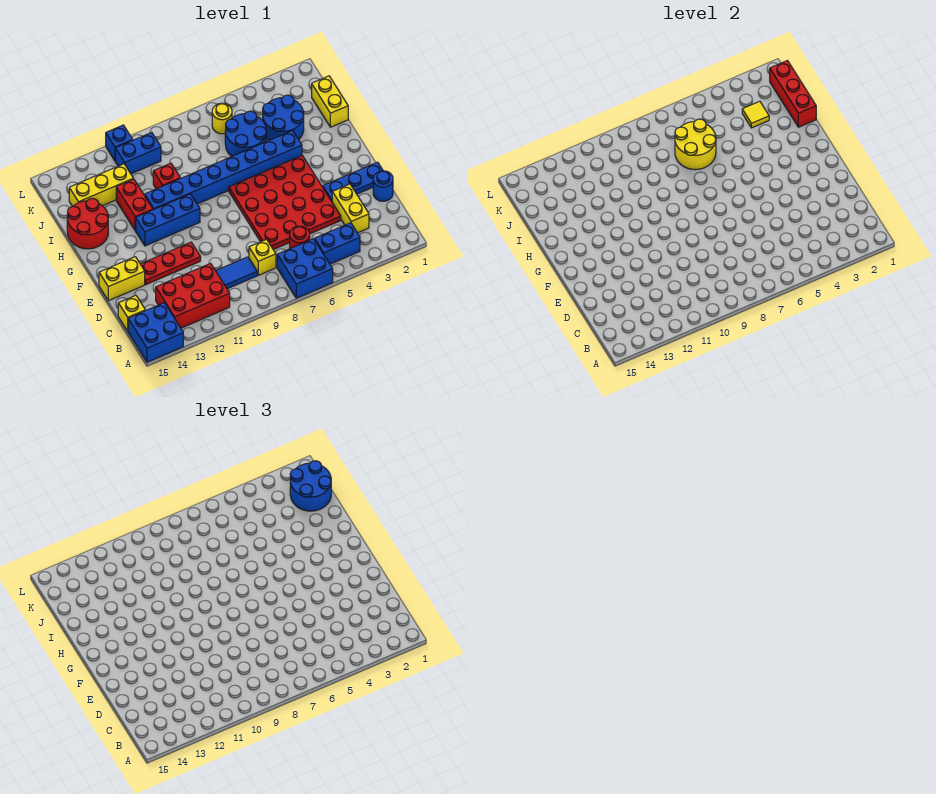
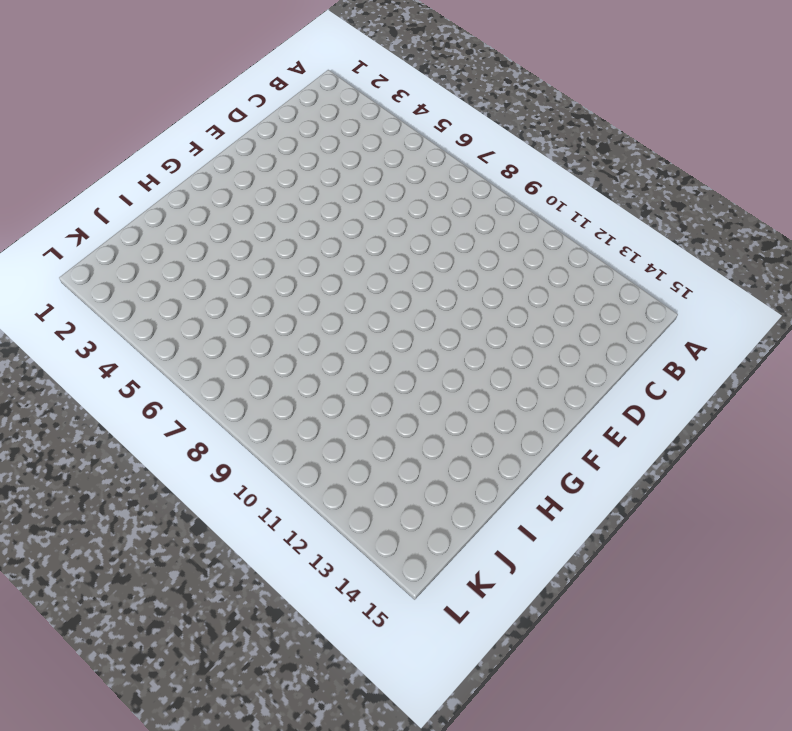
none -> blue brick A6:B7 level 1
none -> blue brick A14:B15 level 1
none -> blue brick B4:B5 level 1
none -> red brick B11:C13 level 1

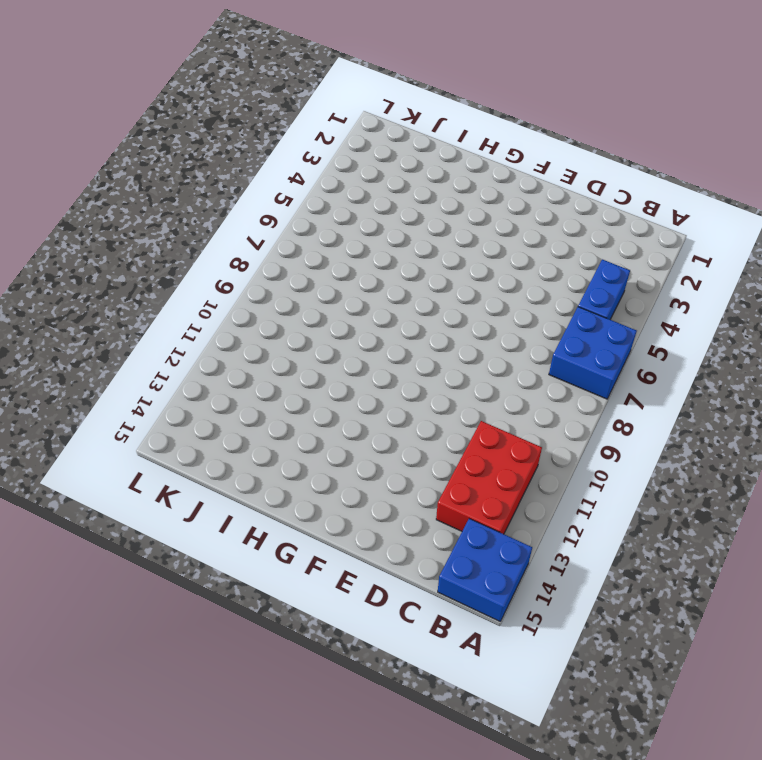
none -> yellow brick C3:D3 level 1
none -> red round brick C6 level 1
none -> yellow brick C8 level 1
none -> blue tile C9:C10 level 1

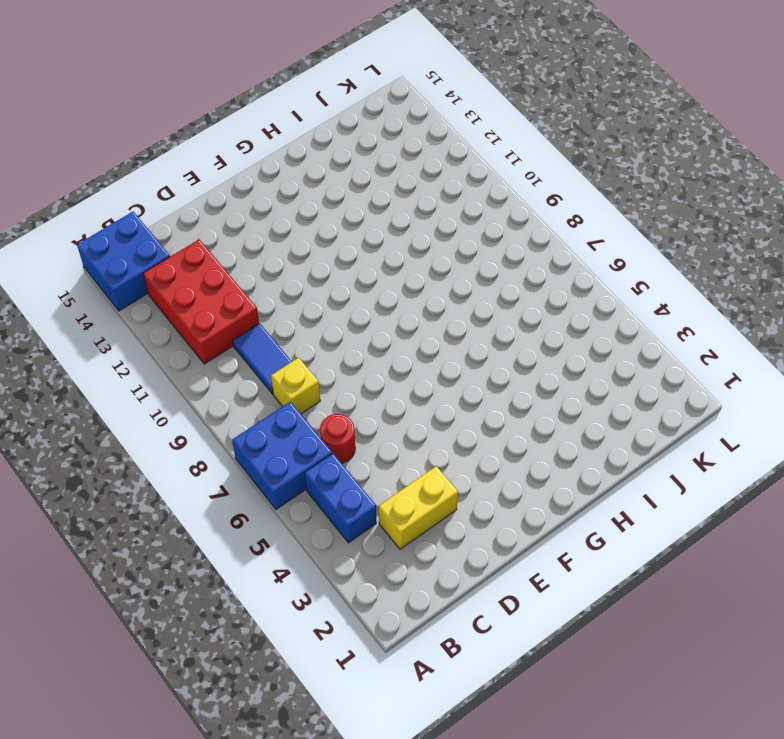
none -> yellow brick C15 level 1
none -> blue round brick D1 level 1
none -> red plate D4:G7 level 1
none -> blue plate E1:E3 level 1

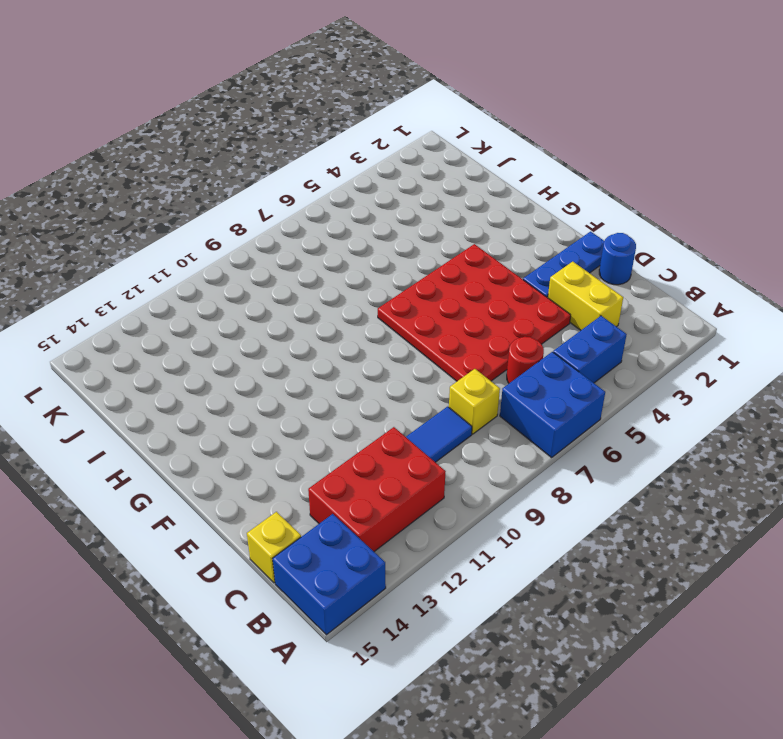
none -> red plate E11:E13 level 1
none -> yellow brick E14:E15 level 1
none -> blue brick G10:G12 level 1
none -> blue brick H4:H11 level 1

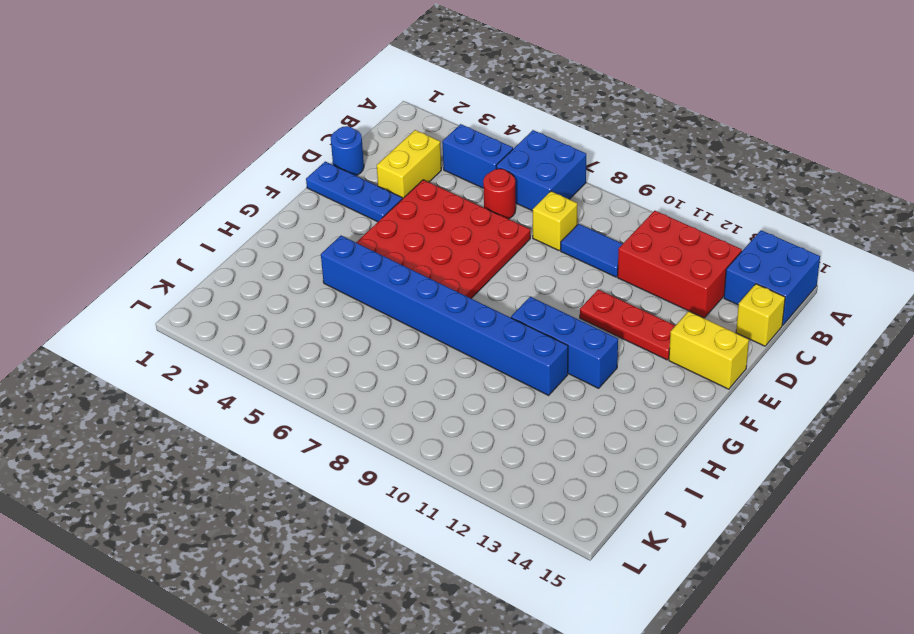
none -> red brick H12:I12 level 1
none -> red round brick H14:I15 level 1
none -> yellow brick I1:J1 level 1
none -> blue round brick I3:J4 level 1

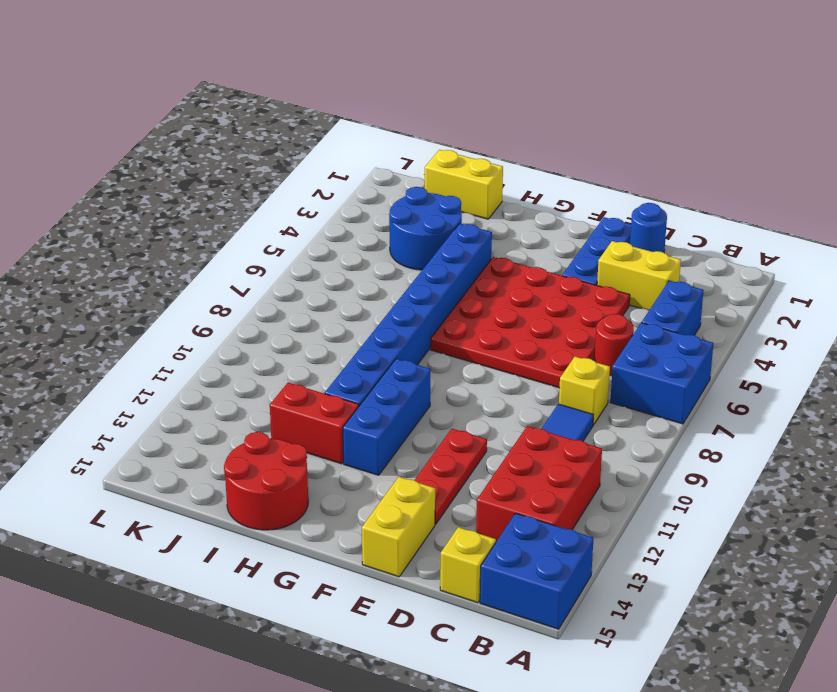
none -> blue round brick I5:J6 level 1
none -> red brick I10 level 1
none -> yellow brick J12:J14 level 1
none -> yellow round brick K6 level 1

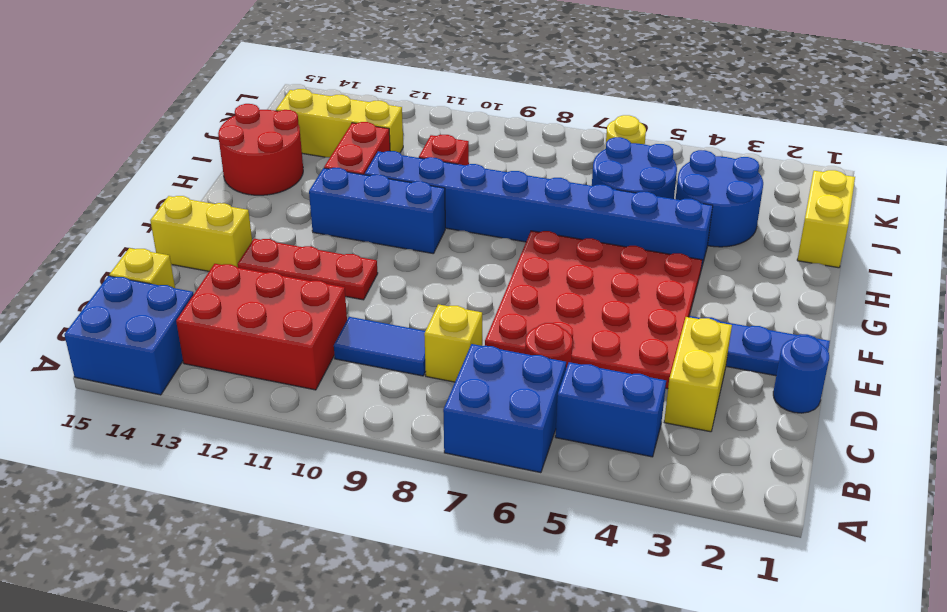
none -> blue brick K10:K11 level 1
none -> blue brick L11 level 1
none -> red brick I1:K1 level 2
none -> yellow round brick I6:J7 level 2

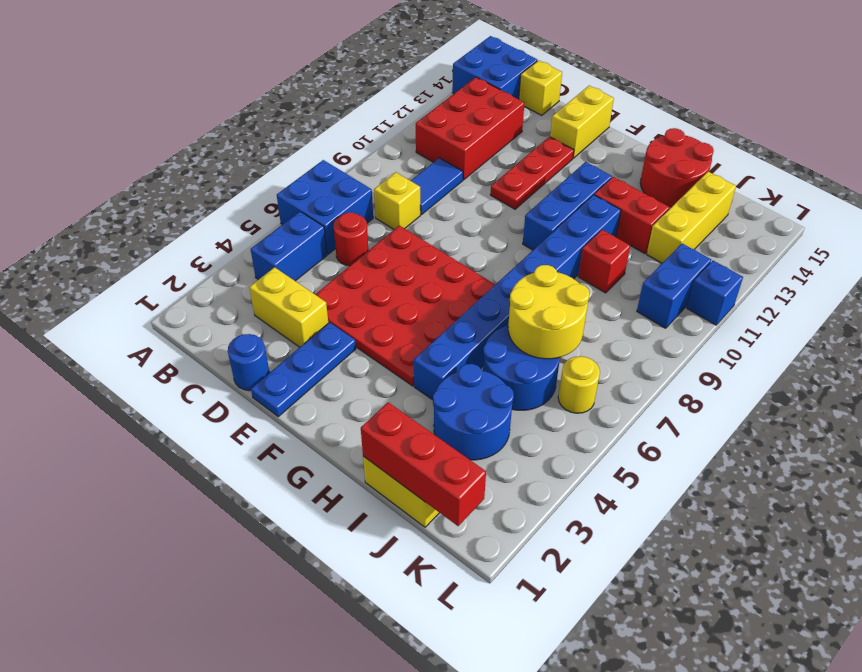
none -> yellow tile J3 level 2
none -> blue round brick J1:K2 level 3

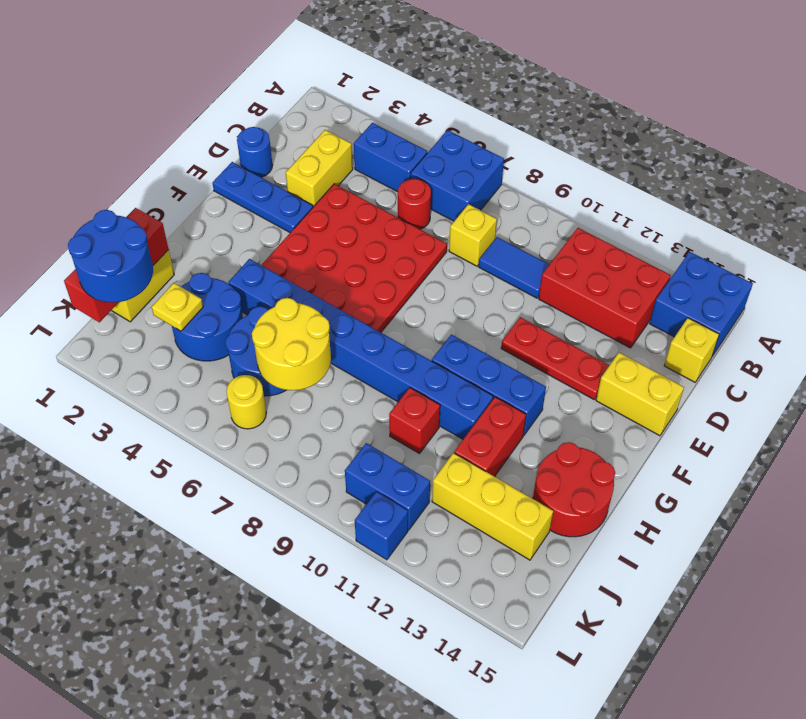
yellow plate J3 level 2 -> yellow tile J3 level 2

